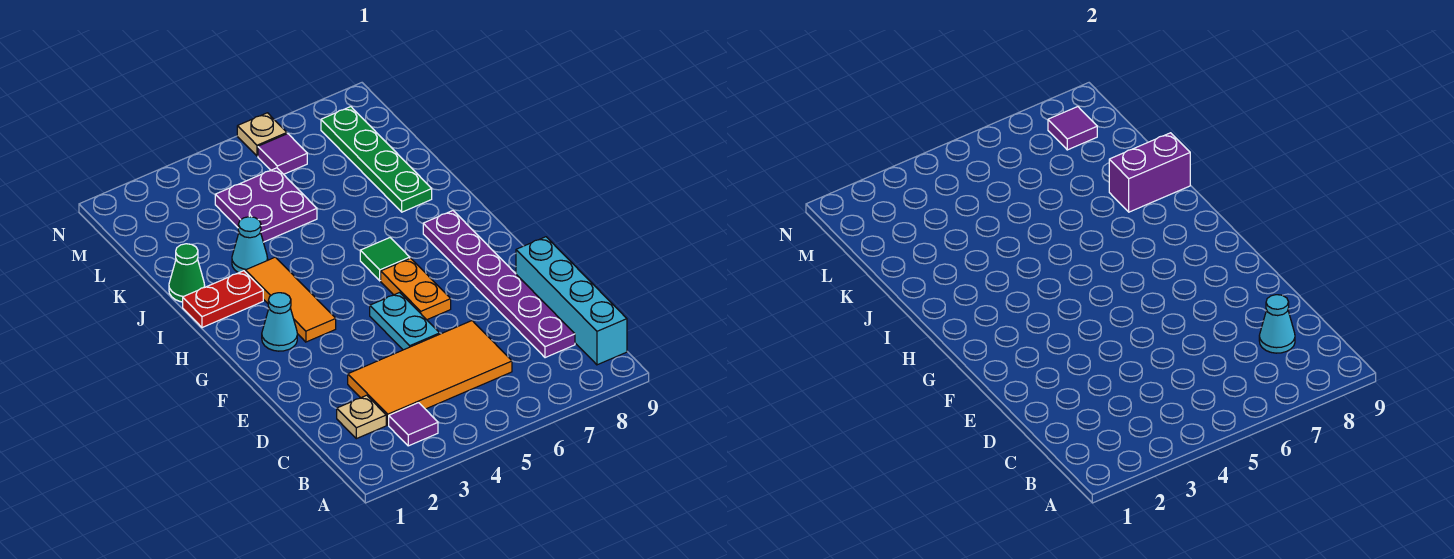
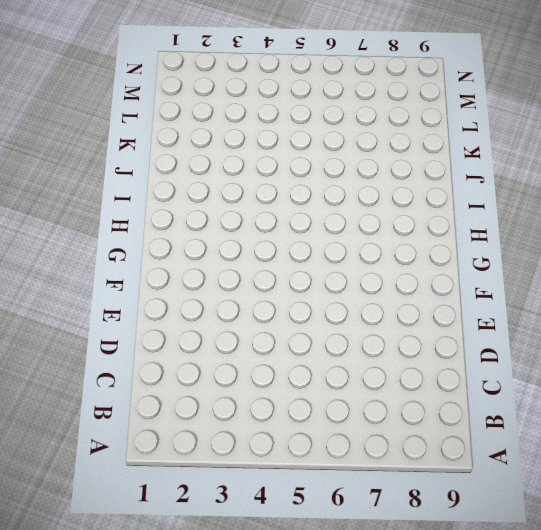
none -> purple tile B3 level 1
none -> cyan brick B9:E9 level 1
none -> tan plate C2 level 1

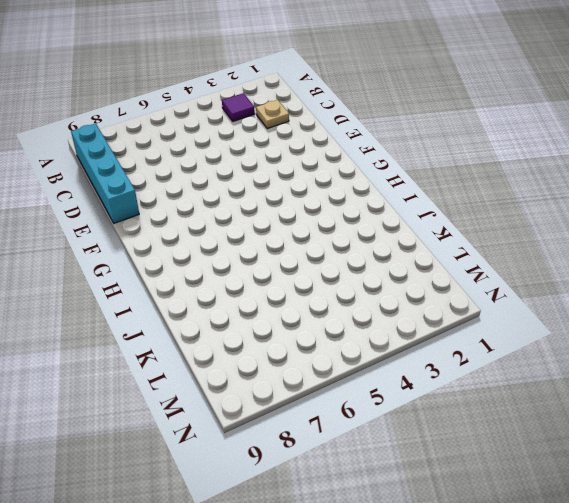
none -> orange tile C3:D6 level 1
none -> purple plate C8:H8 level 1
none -> cyan plate E5:F5 level 1

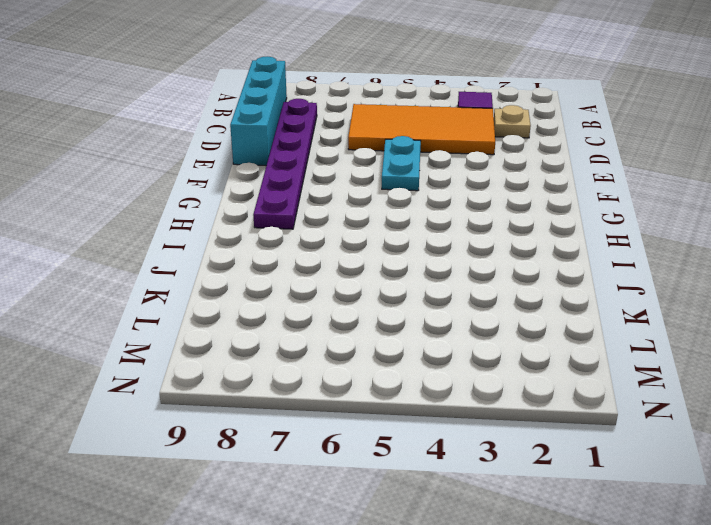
none -> orange plate F6:G6 level 1
none -> cyan cone G2 level 1
none -> orange tile G3:I3 level 1

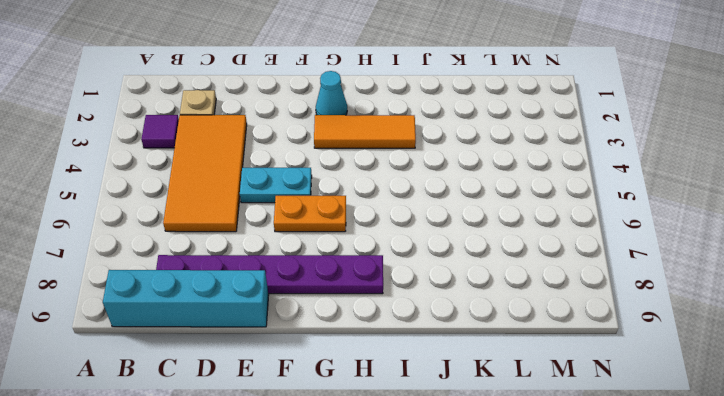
none -> green tile H6 level 1
none -> red plate I1:I2 level 1
none -> green cone J1 level 1

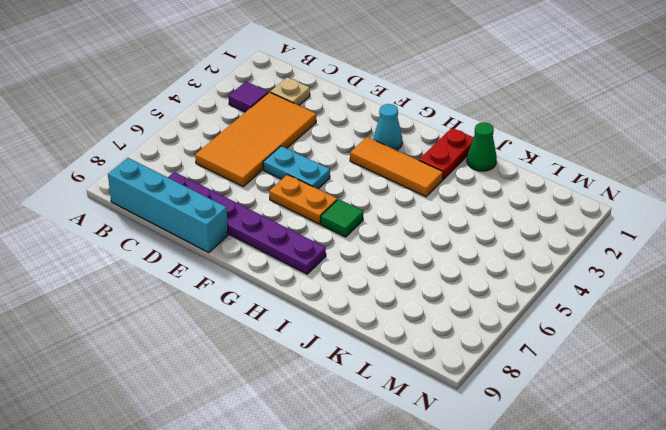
none -> cyan cone J3 level 1
none -> green plate J8:M8 level 1
none -> purple plate K4:L5 level 1

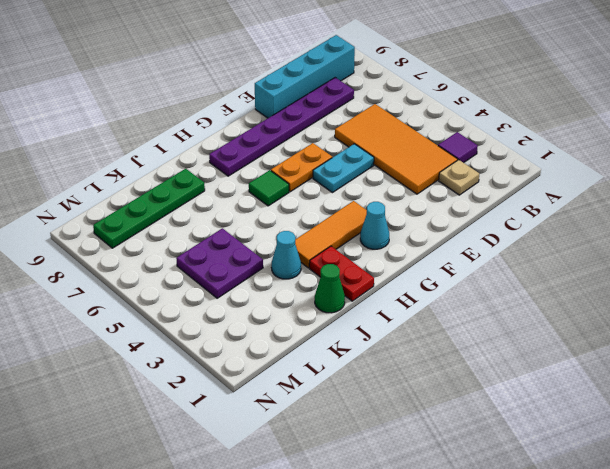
none -> purple tile M6 level 1
none -> tan plate N6 level 1
none -> cyan cone C8 level 2

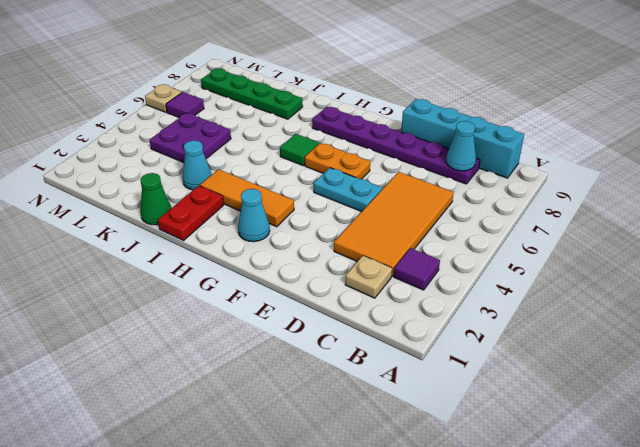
none -> purple brick J8:J9 level 2
none -> purple tile M8 level 2

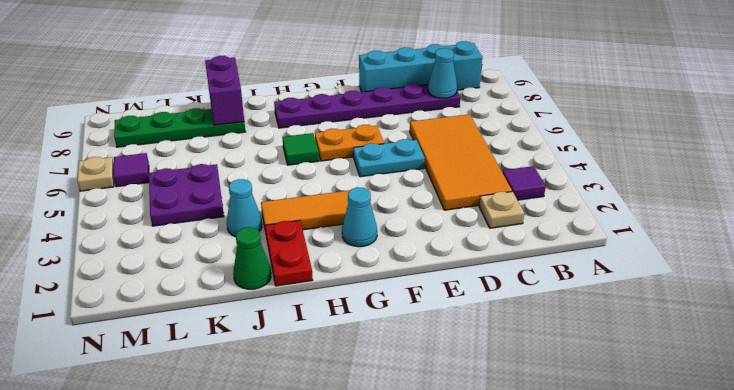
none -> purple tile M8 level 2

